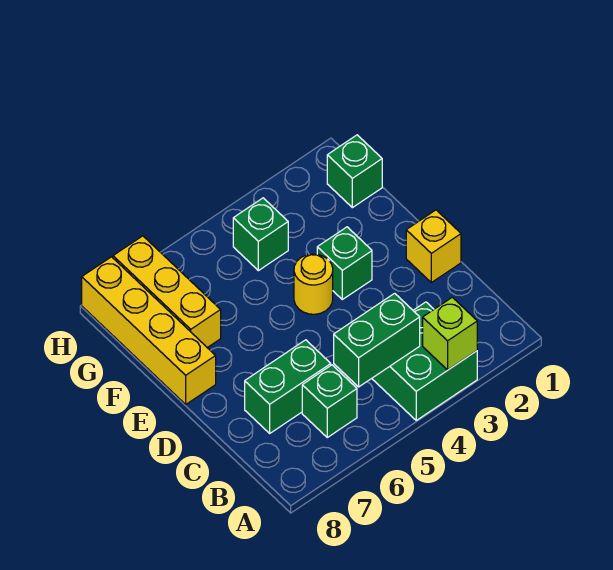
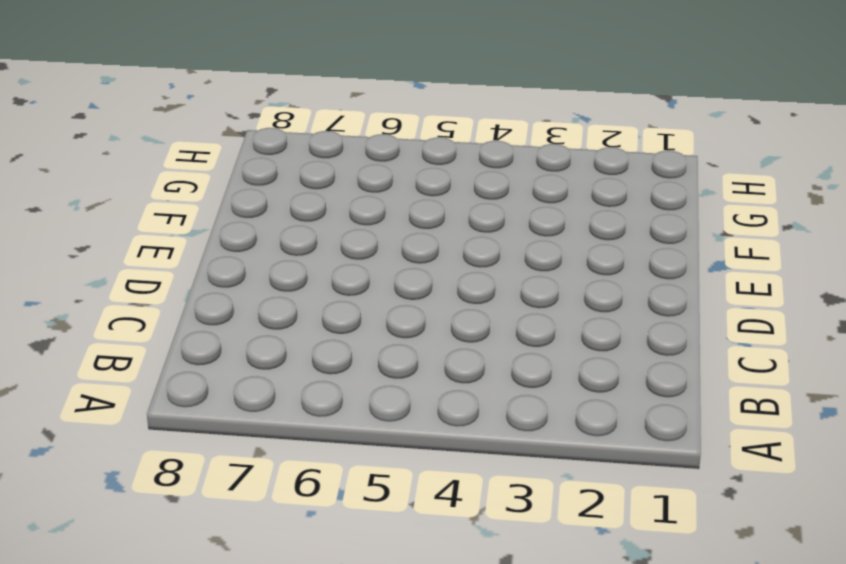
none -> green brick A3:B4 level 1
none -> green brick B6 level 1
none -> green brick C6:C7 level 1

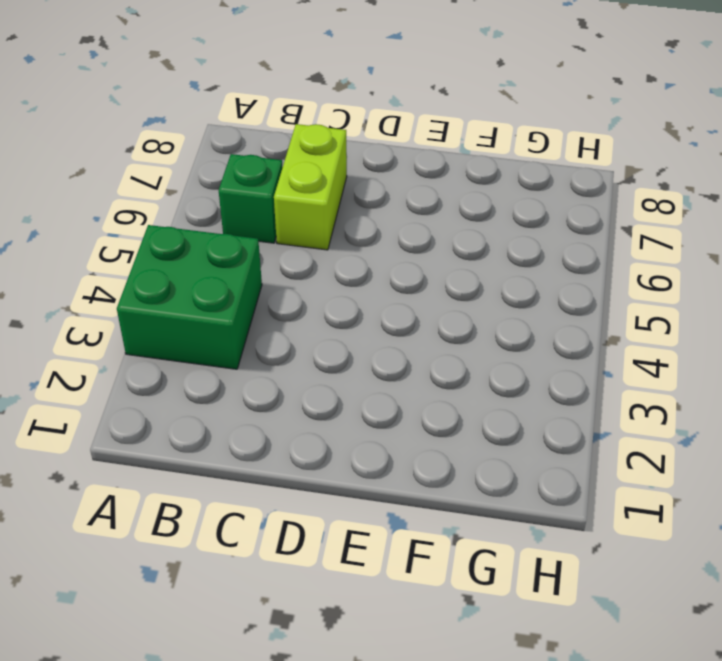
lime brick C6:C7 level 1 -> green brick C6:C7 level 1
none -> yellow brick D1 level 1
none -> green brick E3 level 1
none -> yellow round brick E4 level 1

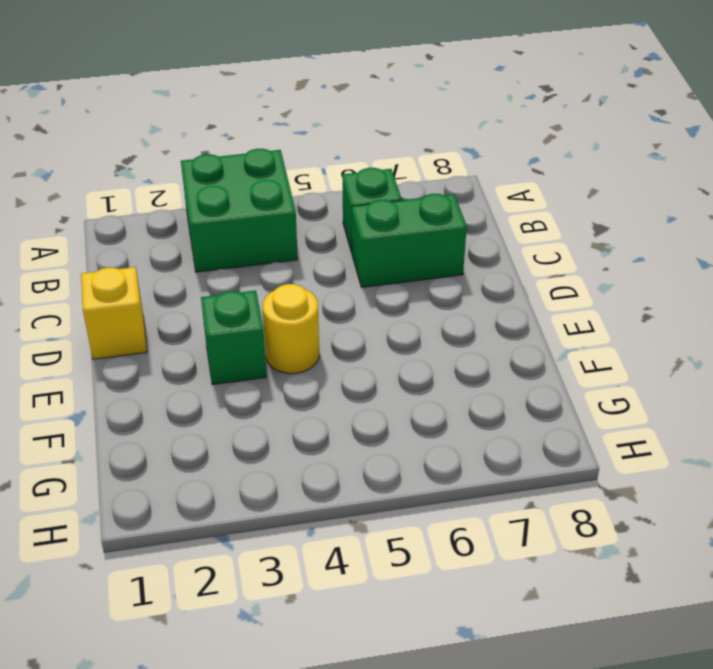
none -> yellow brick E8:H8 level 1
none -> yellow brick F7:H7 level 1
none -> green brick G1 level 1

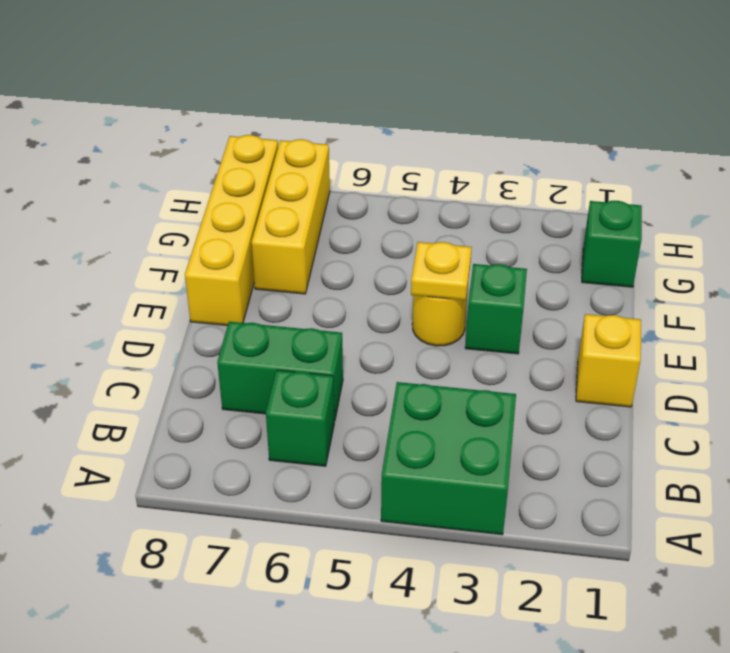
yellow plate E4 level 2 -> none
none -> green brick G4 level 1
none -> lime brick A3 level 2
none -> green brick B4:B5 level 2

